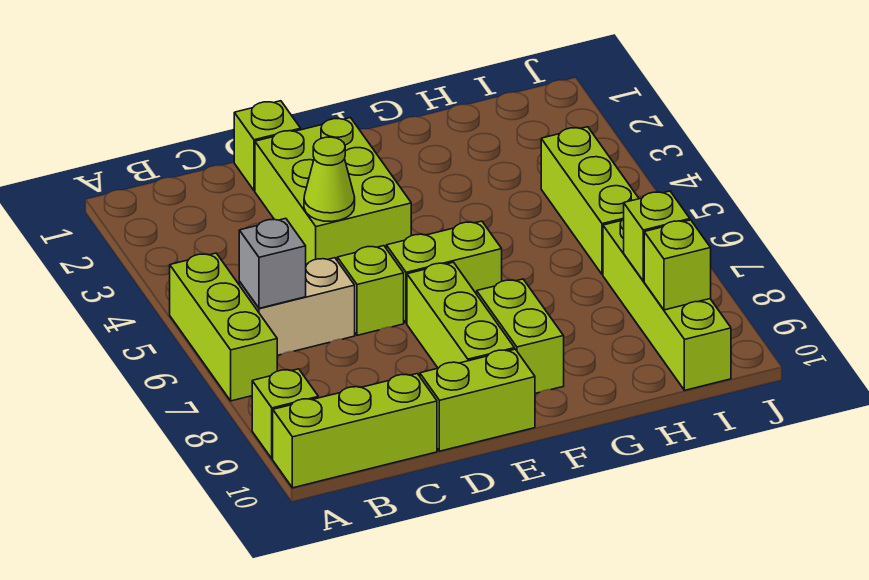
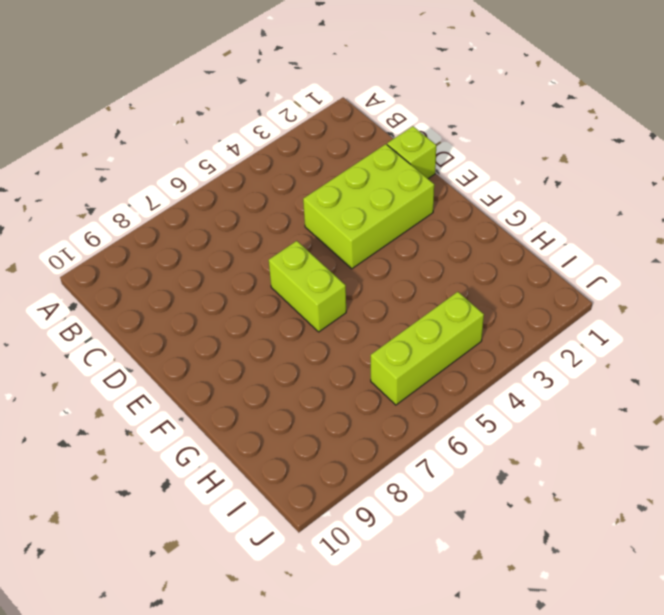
none -> lime brick A5:A7 level 1
none -> lime brick A9 level 1
none -> lime brick A10:C10 level 1

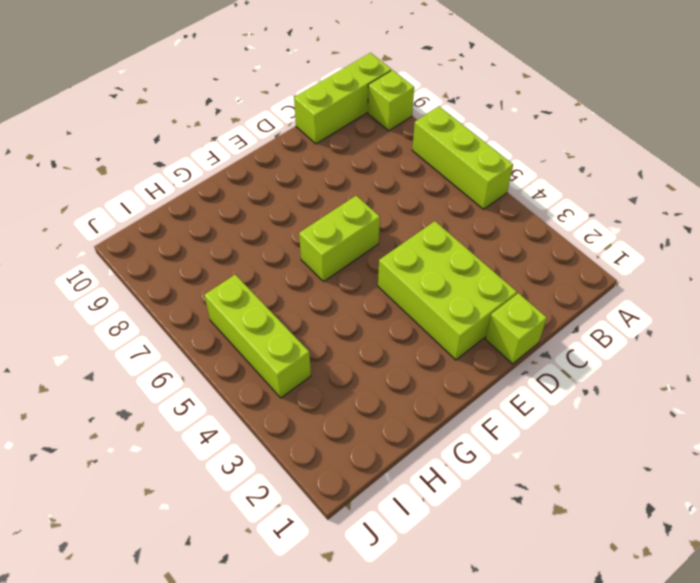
none -> tan brick B6:C6 level 1
none -> lime brick D6 level 1
none -> lime brick D10:E10 level 1

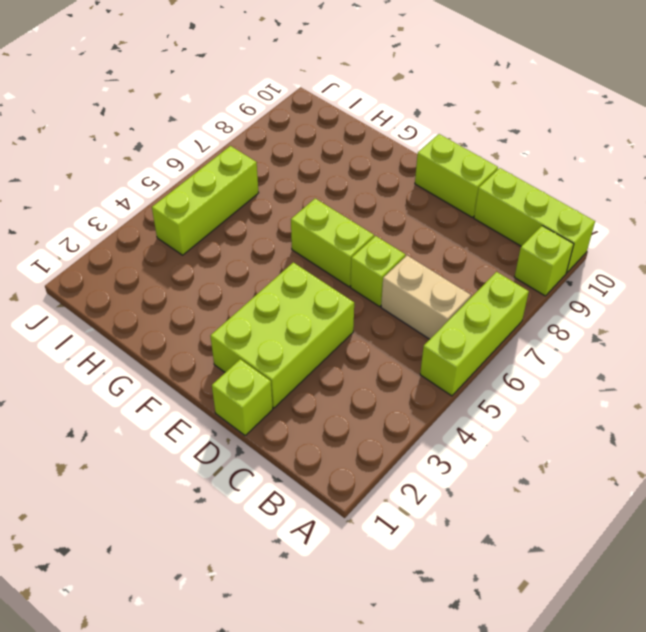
none -> lime brick E7:E9 level 1
none -> lime brick F8:F9 level 1
none -> lime brick I7:I10 level 1

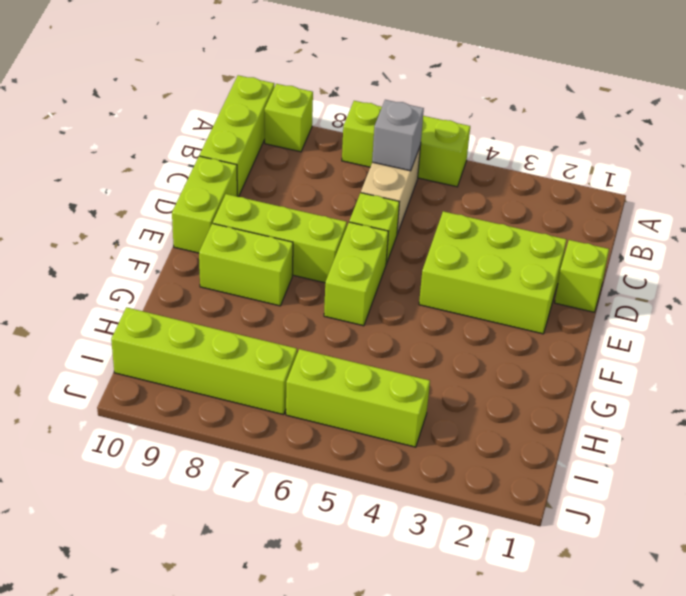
none -> lime cone D4 level 2
none -> lime brick I8 level 2
none -> lime brick I9 level 2

